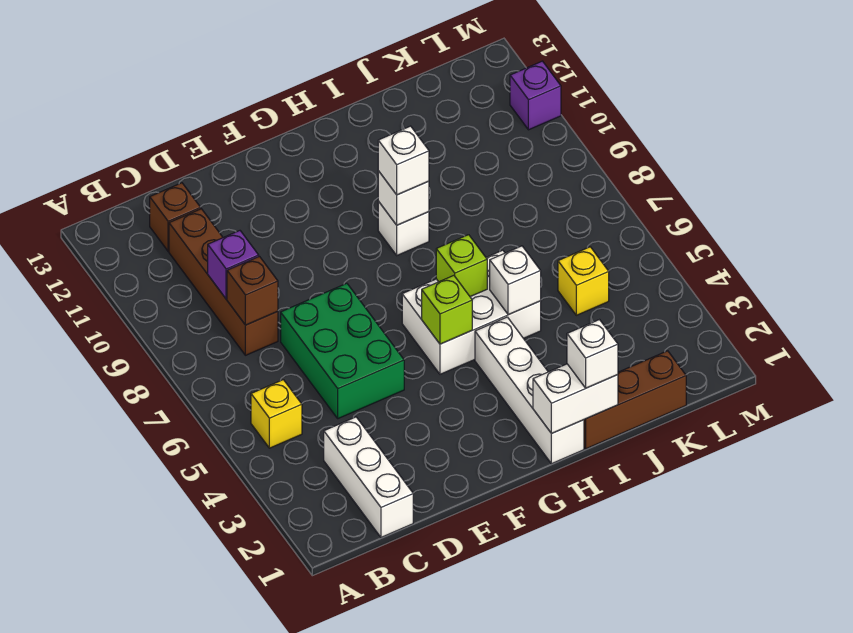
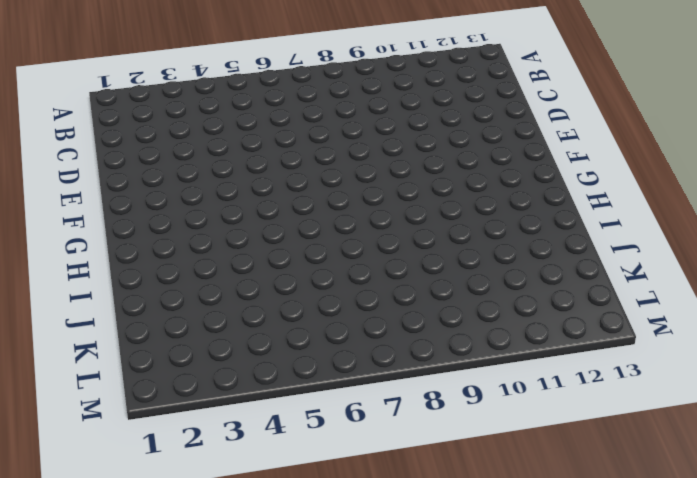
none -> yellow brick B5 level 1
none -> white brick C1:C3 level 1
none -> brown brick C8:C11 level 1

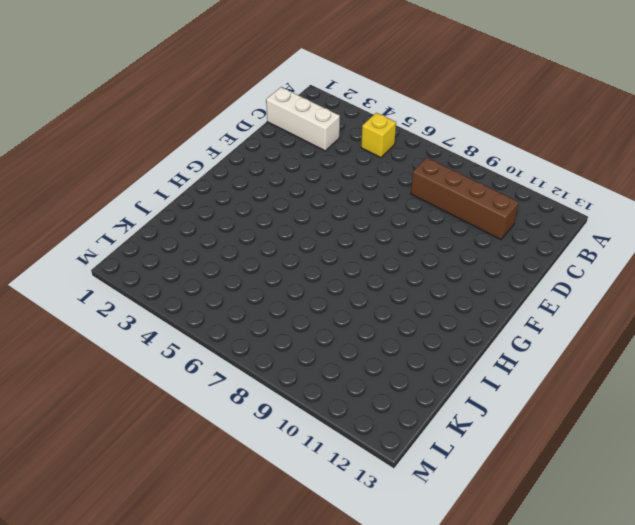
none -> brown brick C12 level 1
none -> green brick D5:E7 level 1
none -> white brick G5:I6 level 1

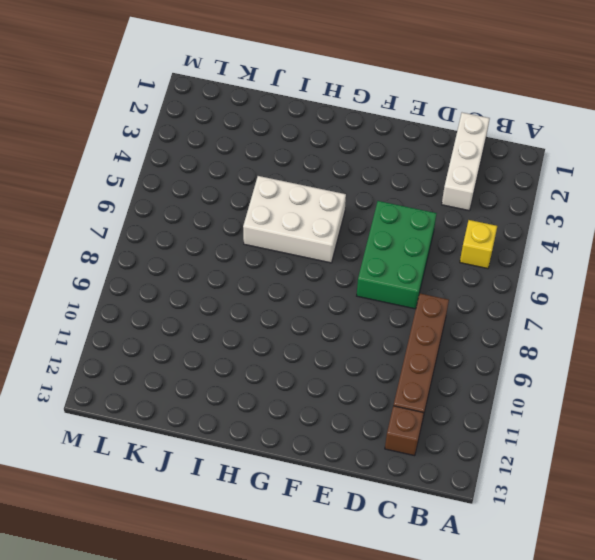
none -> white brick H1:H4 level 1
none -> white brick H9 level 1
none -> brown brick I1:K1 level 1

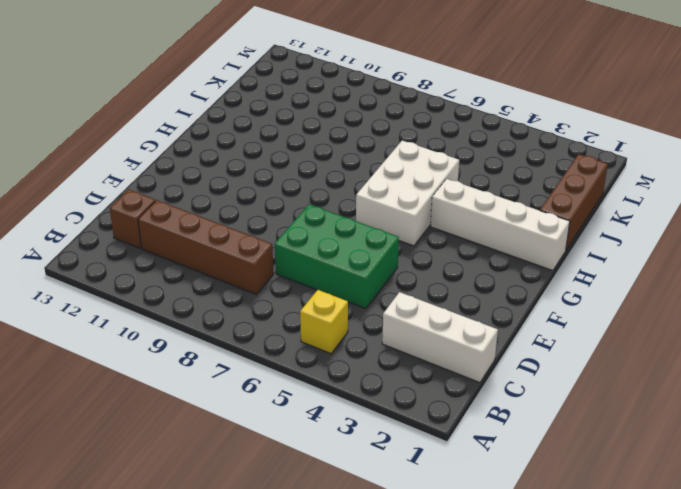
none -> white brick H9 level 1
none -> yellow brick K5 level 1
none -> purple brick M11 level 1

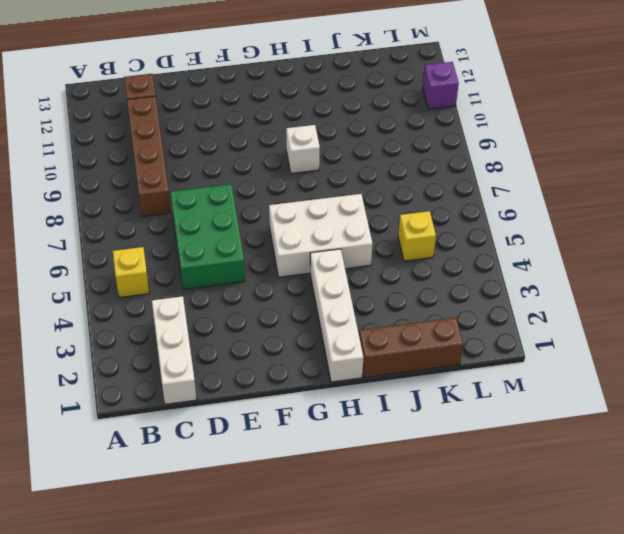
none -> brown brick C8 level 2
none -> purple brick C9 level 2
none -> lime brick G5 level 2

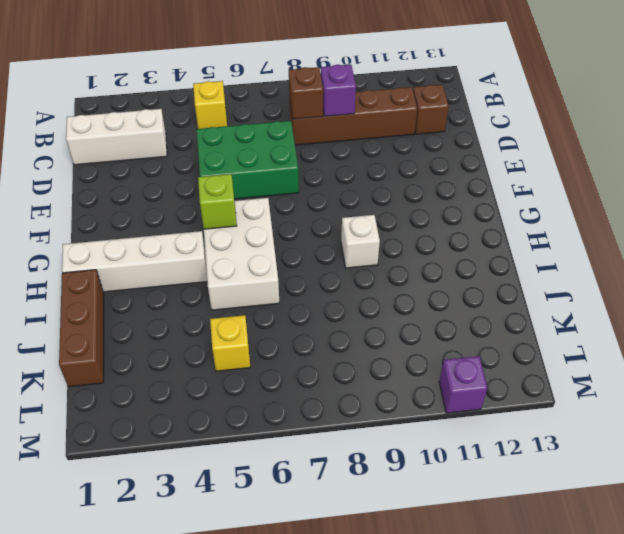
none -> white brick H1:I1 level 2
none -> lime brick H6 level 2
none -> white brick H9 level 2

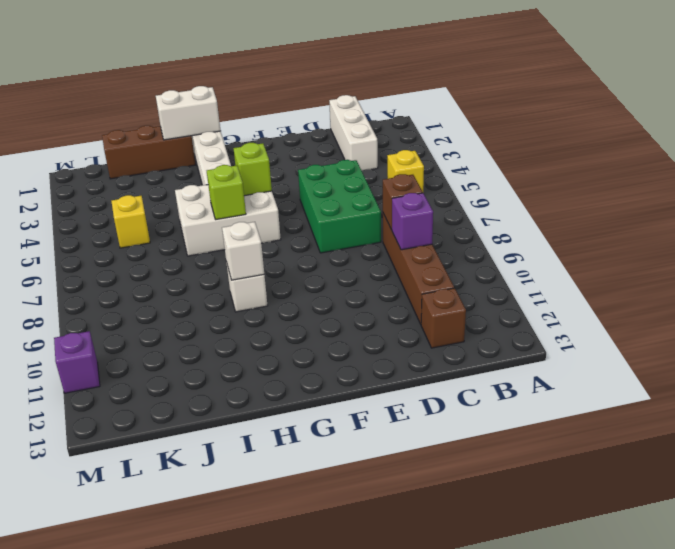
none -> white brick I5 level 2
none -> white brick H9 level 3
none -> white brick I1 level 3

